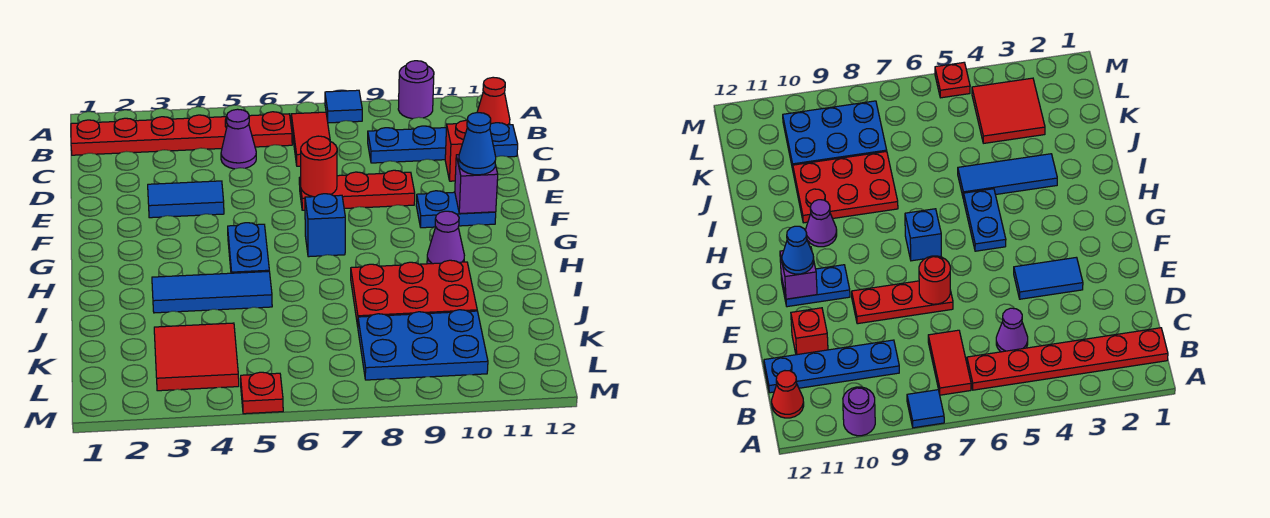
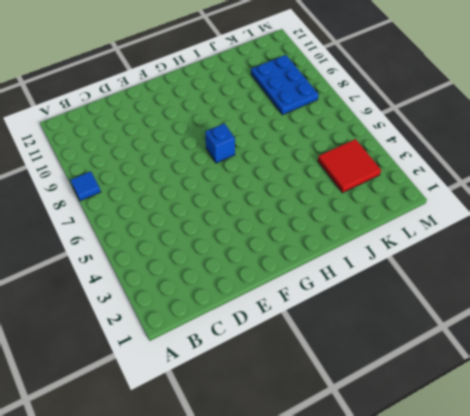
none -> purple round brick A10 level 1
none -> red plate B1:B6 level 1
none -> red tile B7:C7 level 1

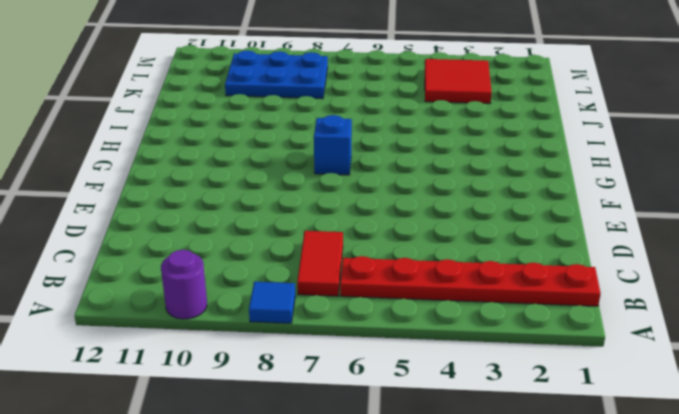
none -> red cone B12 level 1
none -> purple cone C5 level 1
none -> blue plate C9:C12 level 1

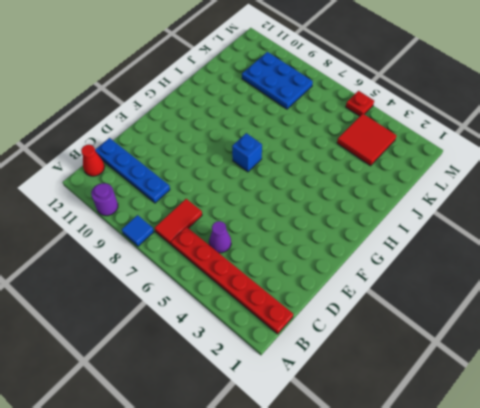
none -> red brick D11 level 1
none -> blue tile E3:E4 level 1
none -> red plate E7:E9 level 1

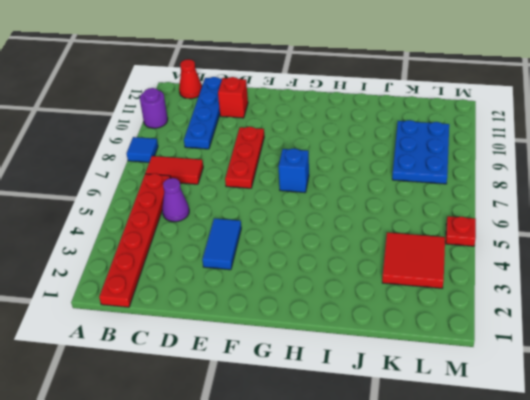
none -> blue plate F10:F11 level 1
none -> blue plate G5:H5 level 1
none -> purple cone H10 level 1

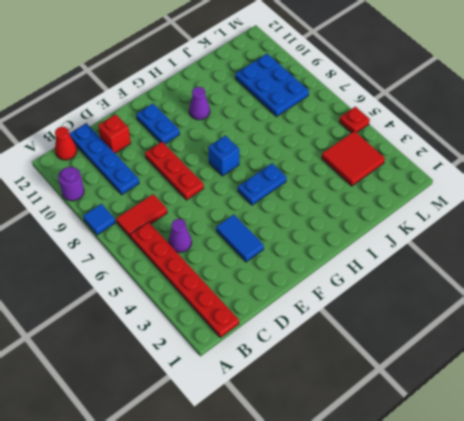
none -> blue tile I3:I5 level 1
none -> red plate I8:J10 level 1
none -> red round brick E7 level 2

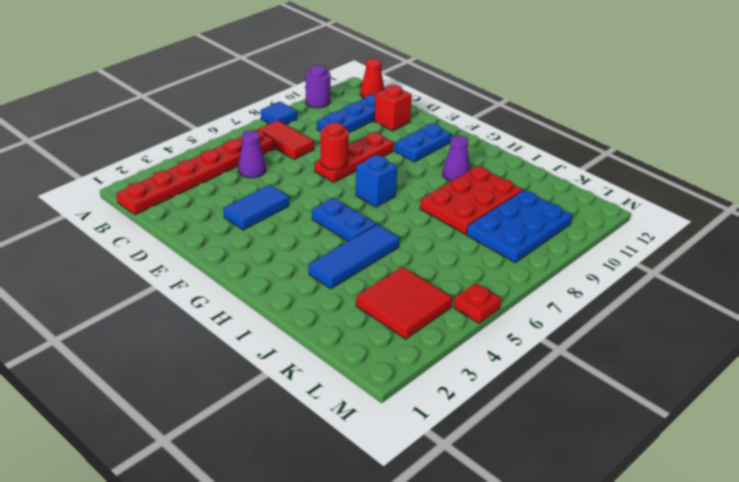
none -> purple brick F11 level 2
none -> blue cone F11 level 3

